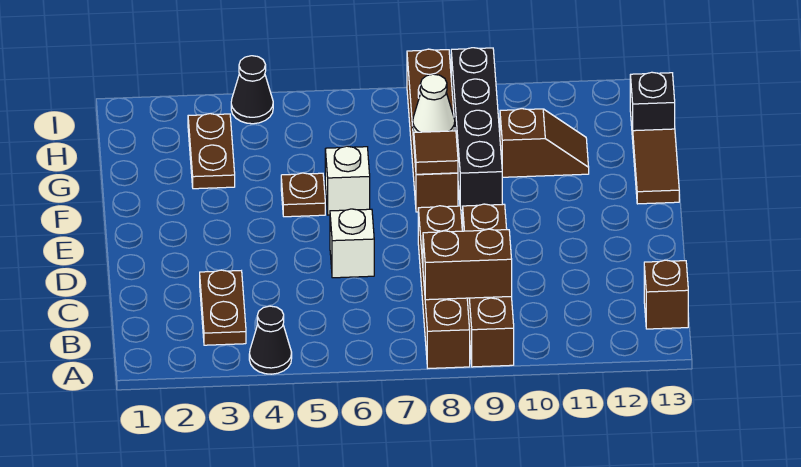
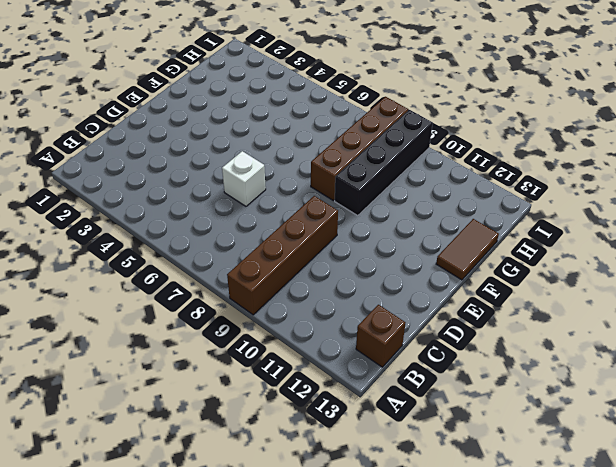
none -> black cone A4 level 1
none -> brown brick A8:D8 level 1
none -> brown plate B3:C3 level 1

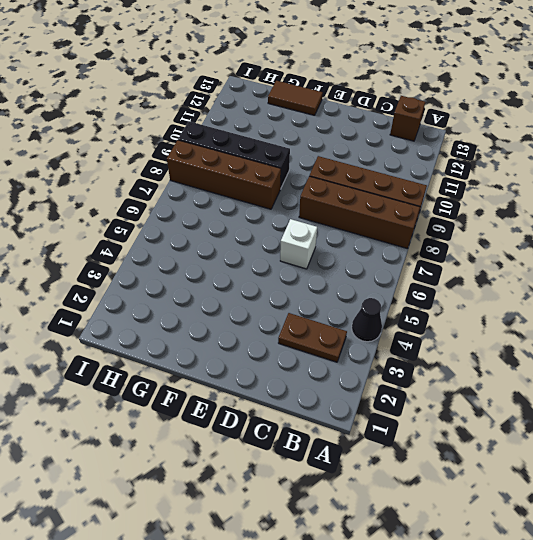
none -> brown plate F5 level 1
none -> white brick F6 level 1
none -> brown plate G3:H3 level 1

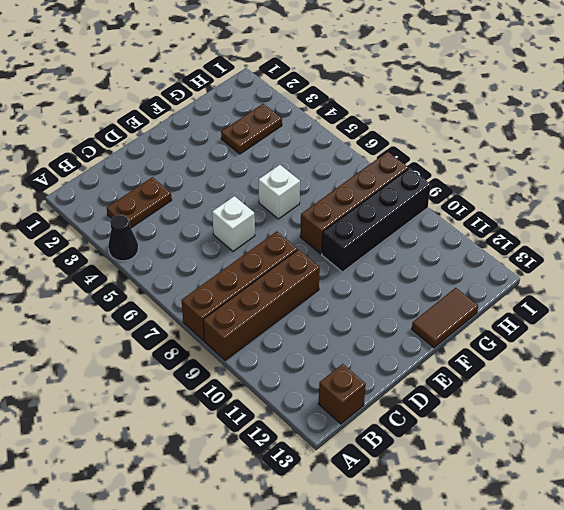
none -> brown plate F5 level 1
none -> brown slope G10:G11 level 1 top 10
none -> black brick H13 level 1

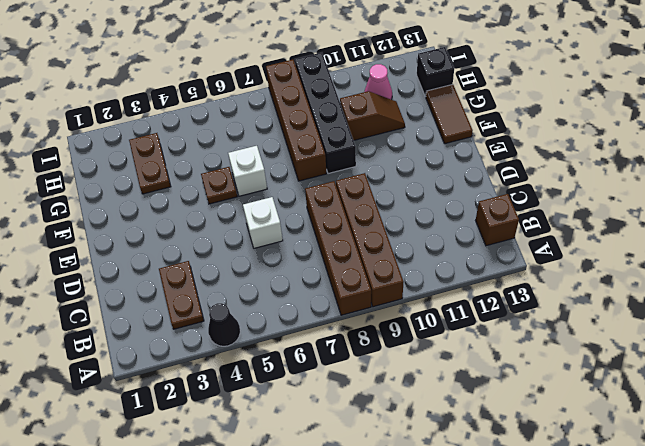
pink cone H11 level 1 -> none
none -> black cone I4 level 1
none -> brown brick B8:B9 level 2
none -> brown tile F8 level 2

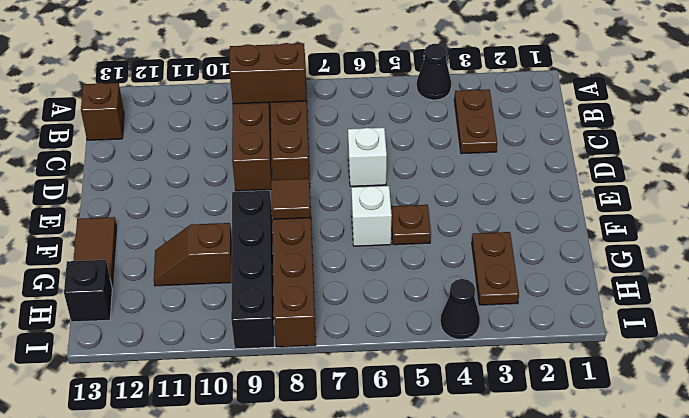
none -> white cone G8 level 2

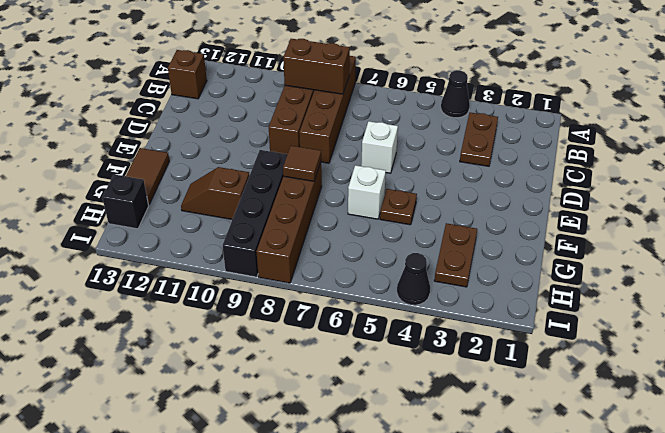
none -> white cone G8 level 2

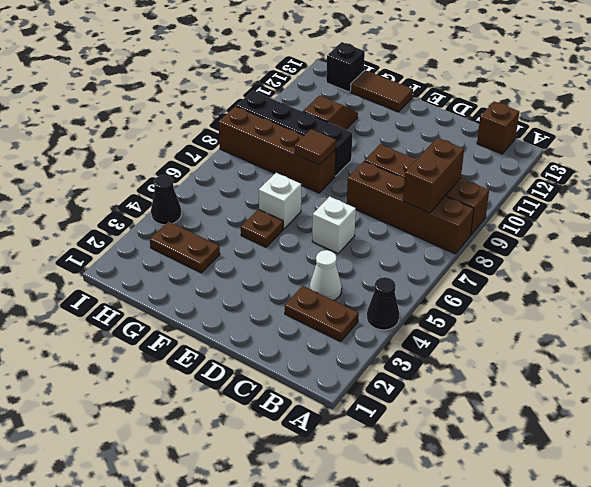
white cone C4 level 1 -> white cone G8 level 2

